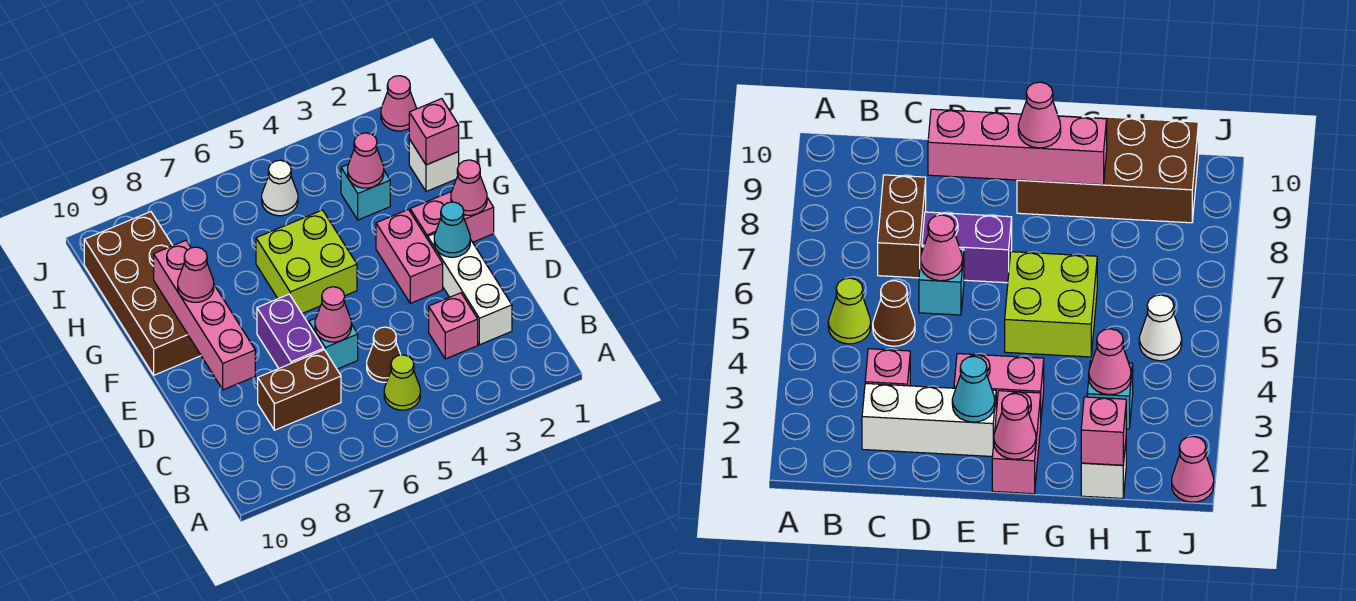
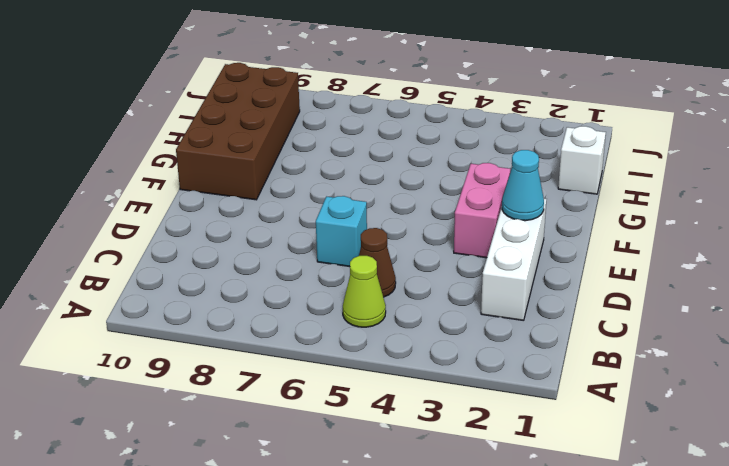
none -> pink brick C3 level 1
none -> brown brick C7:C8 level 1
none -> purple brick D7:E7 level 1

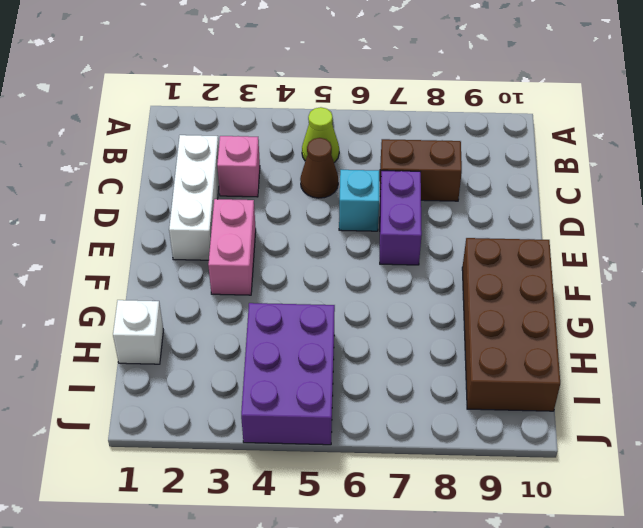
purple brick H4:J5 level 1 -> white cone I5 level 1
none -> pink brick F1:F2 level 1
none -> lime brick F5:G6 level 1
none -> cyan brick H3 level 1

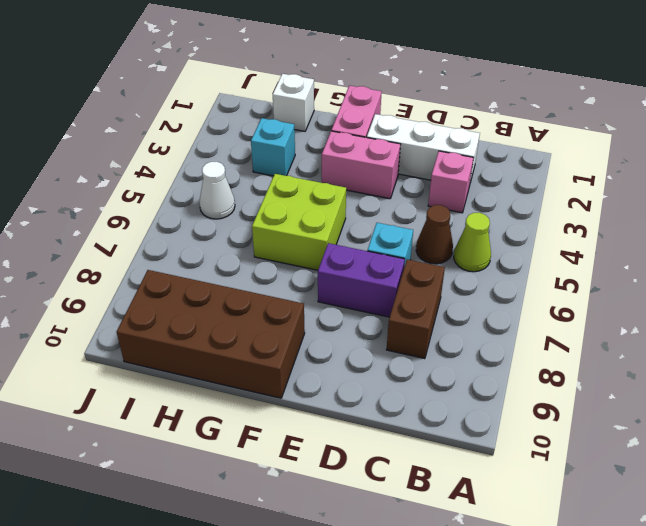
none -> pink cone J1 level 1
none -> pink cone D6 level 2
none -> pink brick D9:G9 level 2

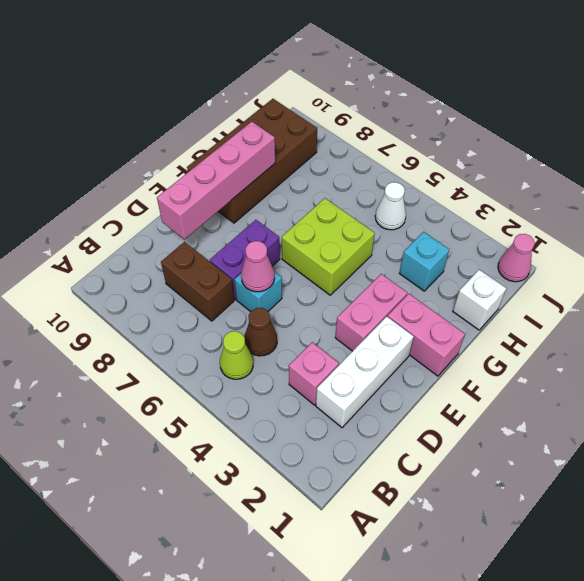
none -> cyan cone E2 level 2
none -> pink cone F1 level 2
none -> pink brick H1 level 2

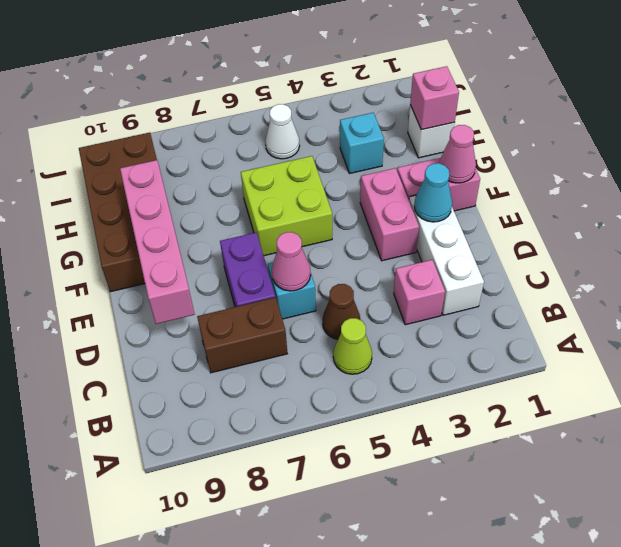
none -> pink cone J1 level 1
none -> pink cone H3 level 2
none -> pink cone F9 level 3

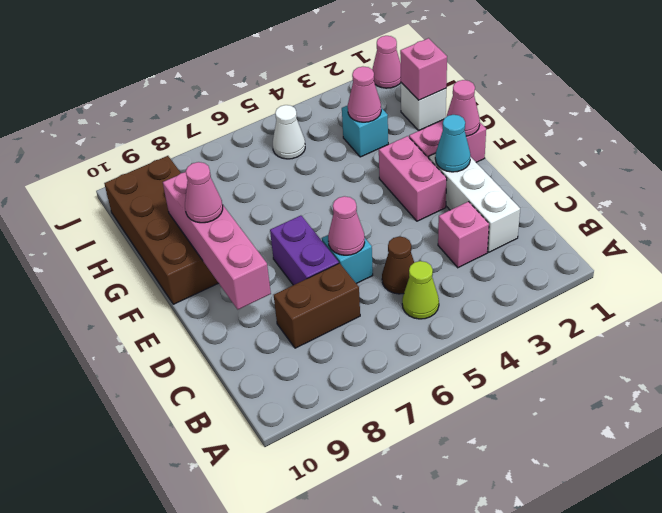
none -> lime brick F5:G6 level 1

